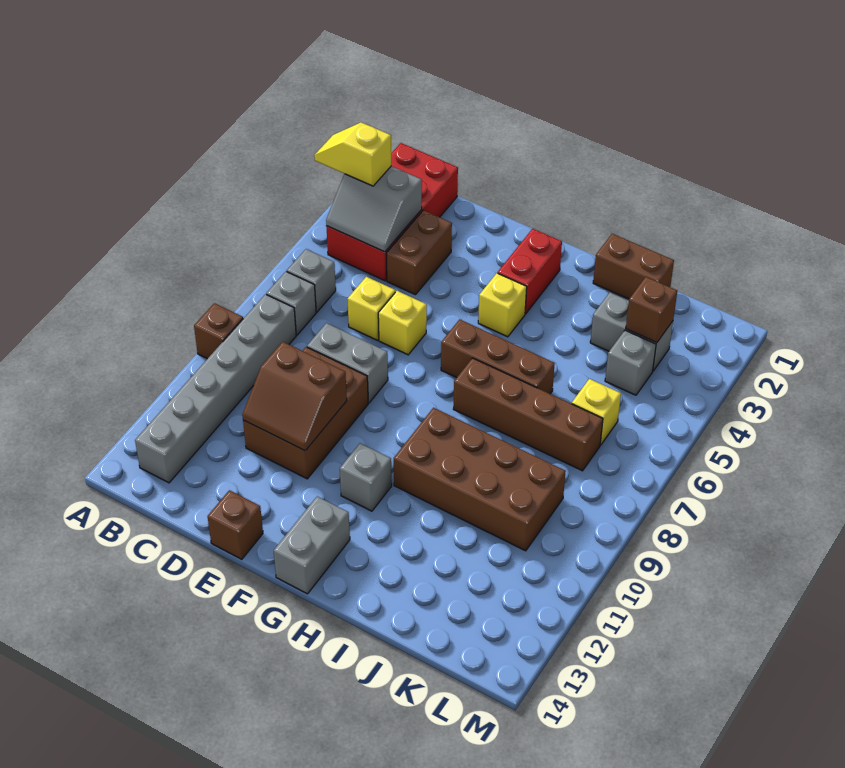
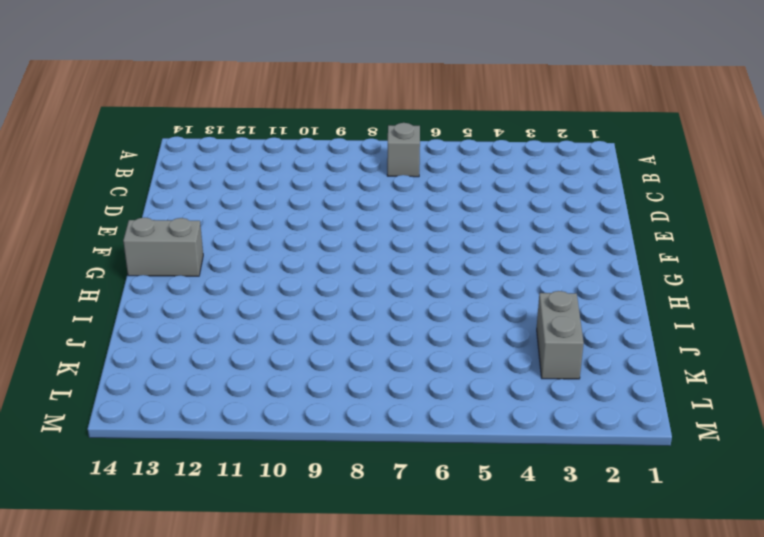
none -> brown brick A9 level 1
none -> red brick B1:C4 level 1
none -> grey brick B6 level 1

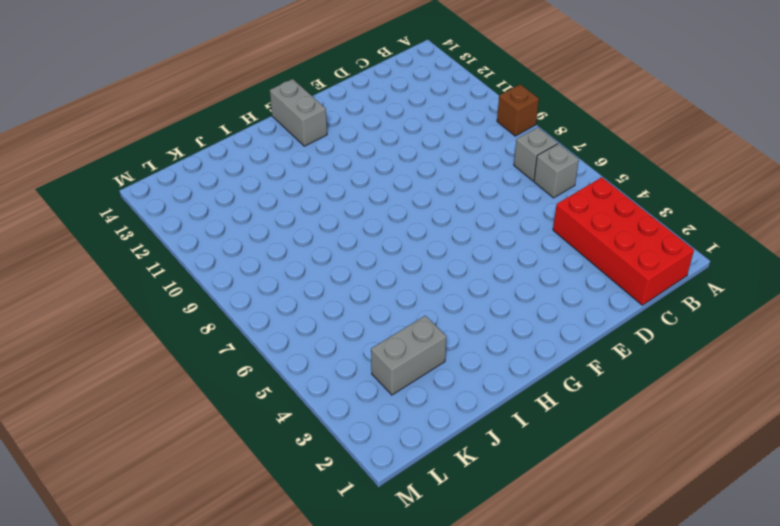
none -> grey brick B8:B13 level 1
none -> brown brick D3:D4 level 1
none -> yellow brick D6 level 1

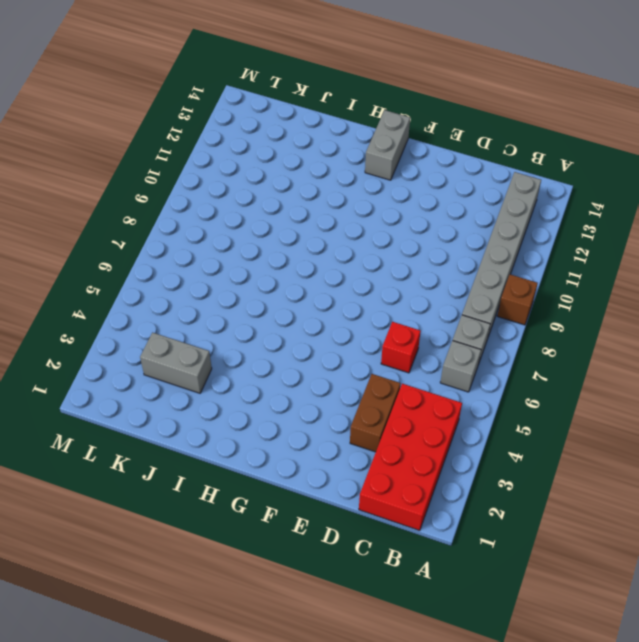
red brick D6 level 1 -> yellow brick D6 level 1
none -> grey brick D8:E8 level 1
none -> brown brick D9:E11 level 1
none -> yellow brick E6 level 1

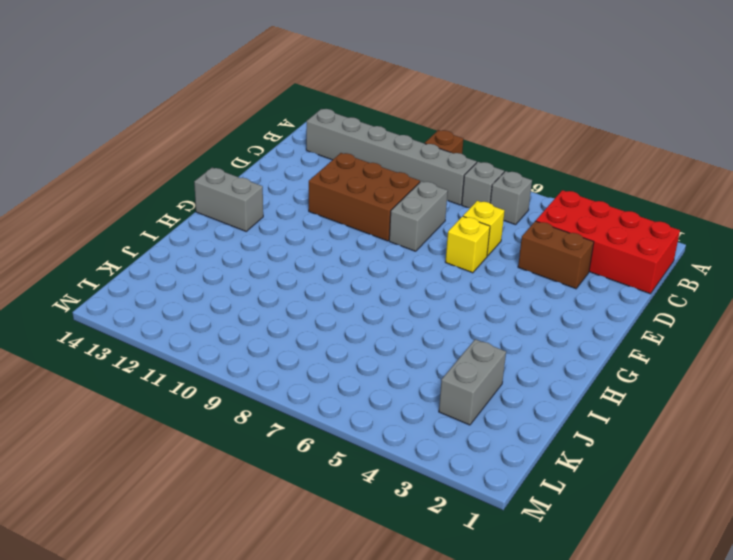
none -> brown brick E14 level 1
none -> red brick G2:G3 level 1
none -> yellow brick G4 level 1

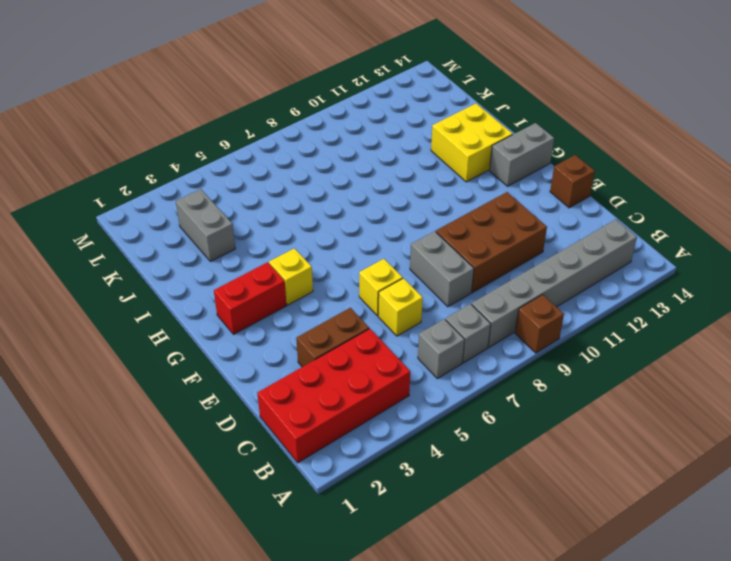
yellow brick H12:I13 level 1 -> none
none -> brown brick G6:I6 level 1
none -> grey brick G11 level 1
none -> brown brick H7:K7 level 1

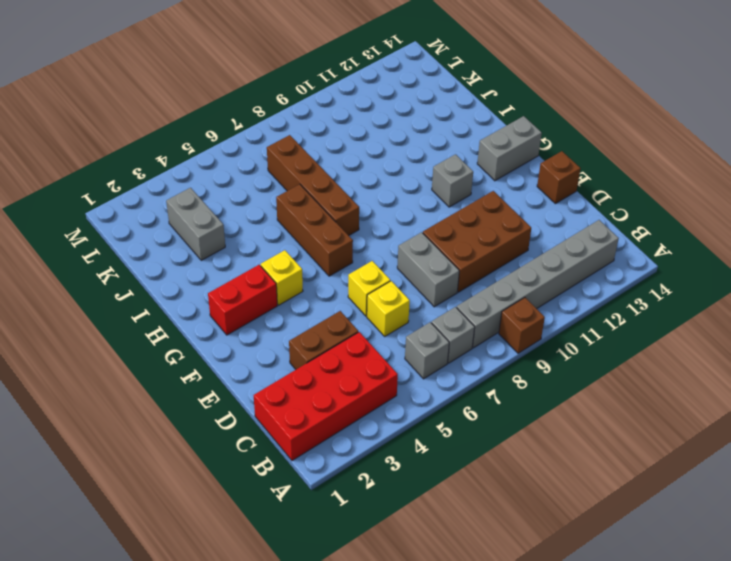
none -> brown brick H9:K10 level 1
none -> brown brick I1:J1 level 1
none -> grey brick K4 level 1

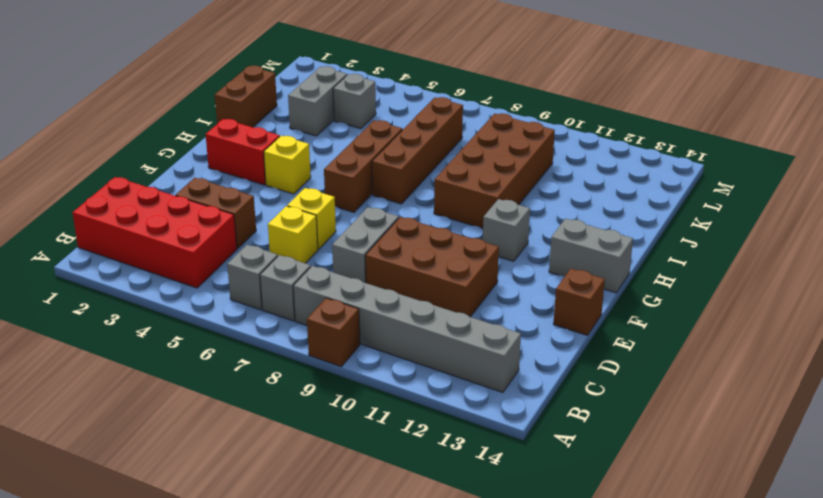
none -> yellow brick K6 level 1
none -> grey slope B3:C4 level 2 top 3
none -> brown slope D10:E11 level 2 top 10

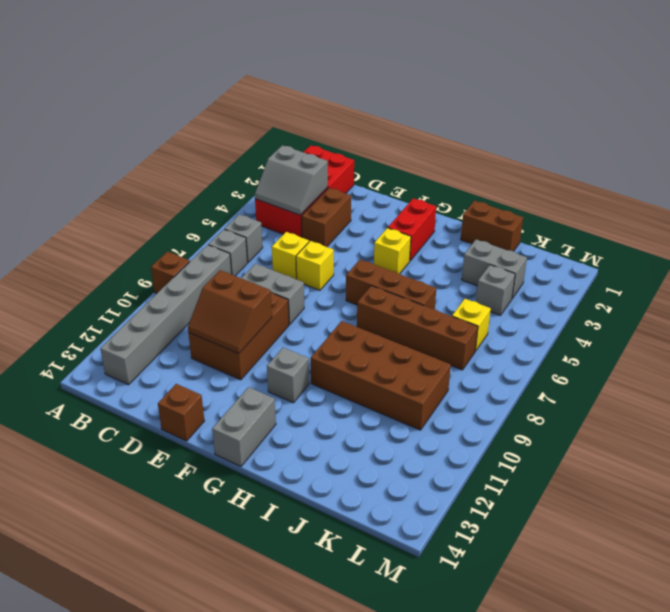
none -> brown brick K3 level 2
none -> yellow slope A3:B3 level 3 top B

